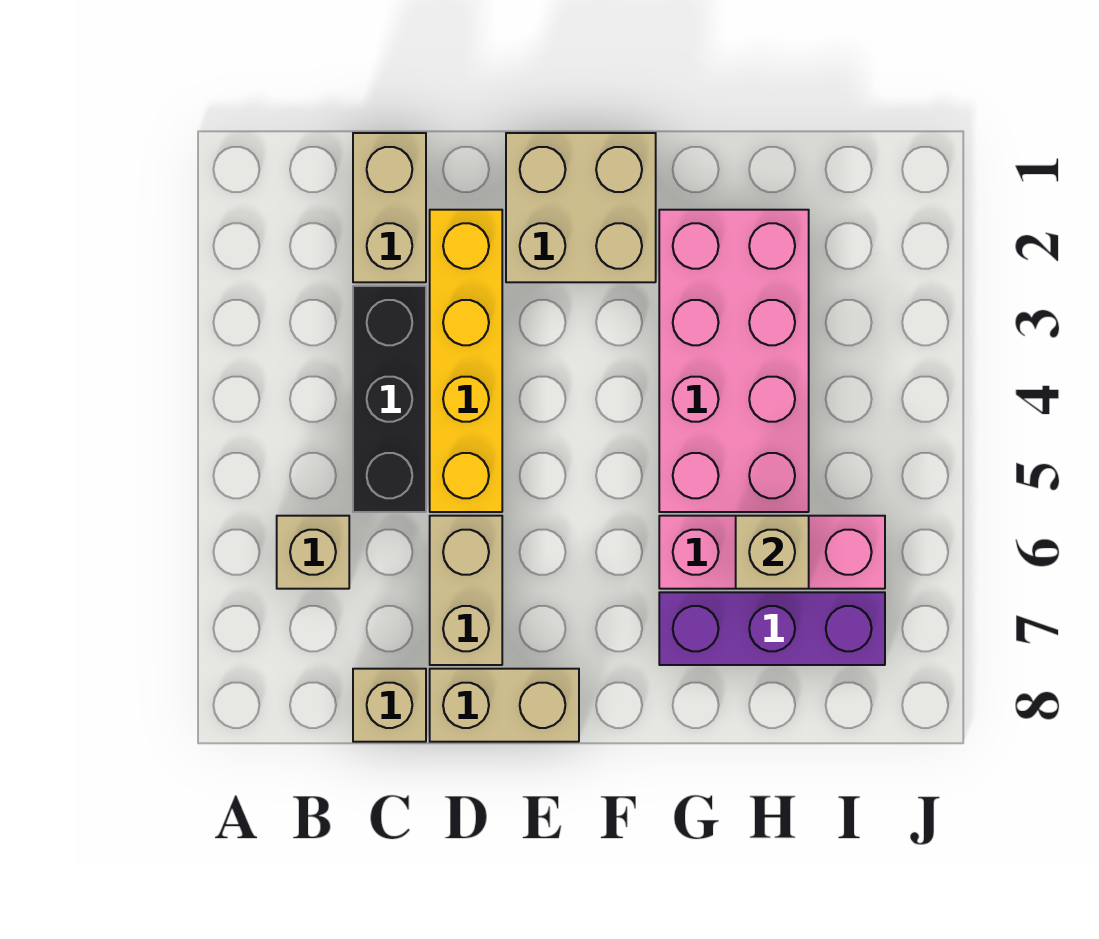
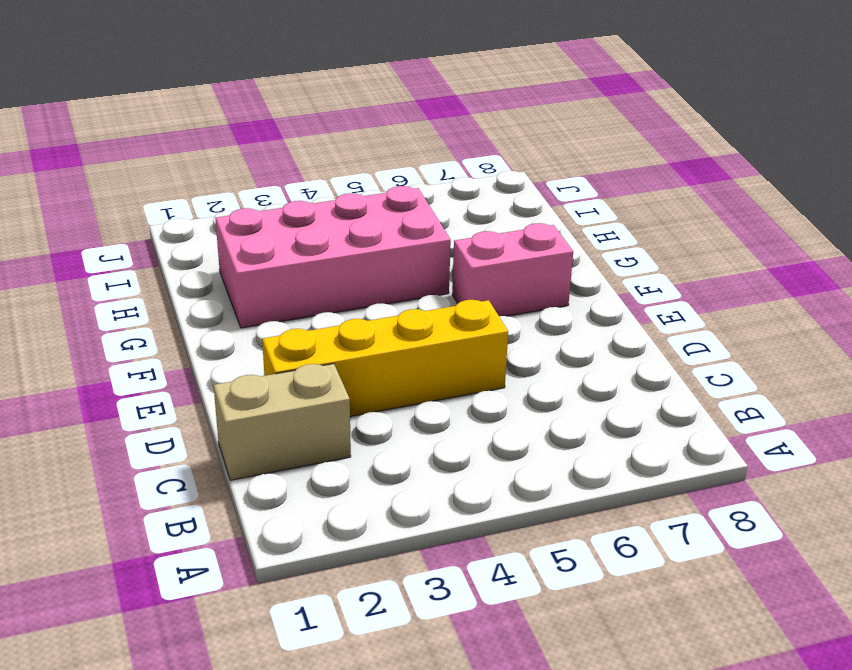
pink brick F6:F7 level 1 -> none
none -> tan brick B6 level 1
none -> black brick C3:C5 level 1
none -> tan brick C8 level 1

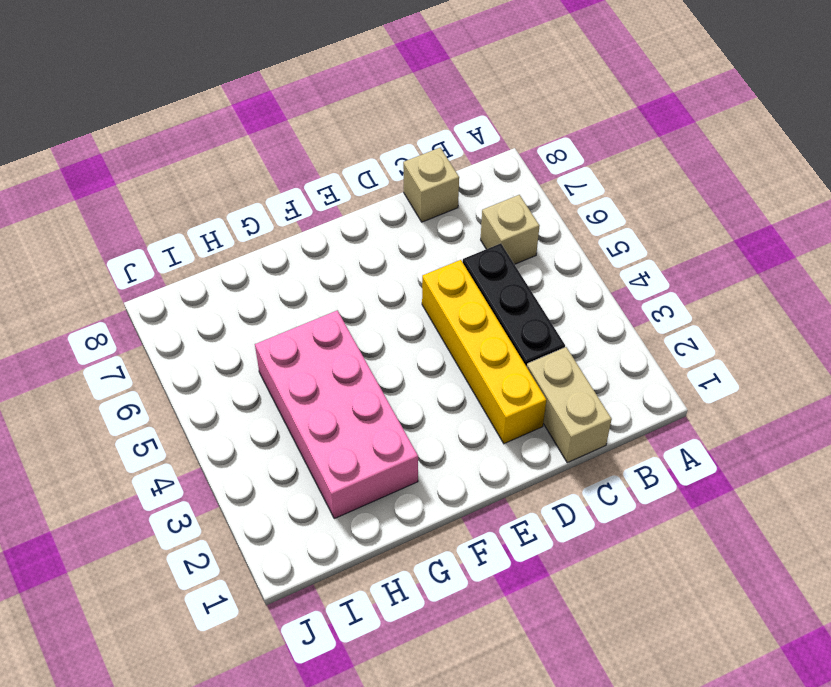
none -> tan brick D6:D7 level 1
none -> tan brick D8:E8 level 1
none -> tan brick E1:F2 level 1

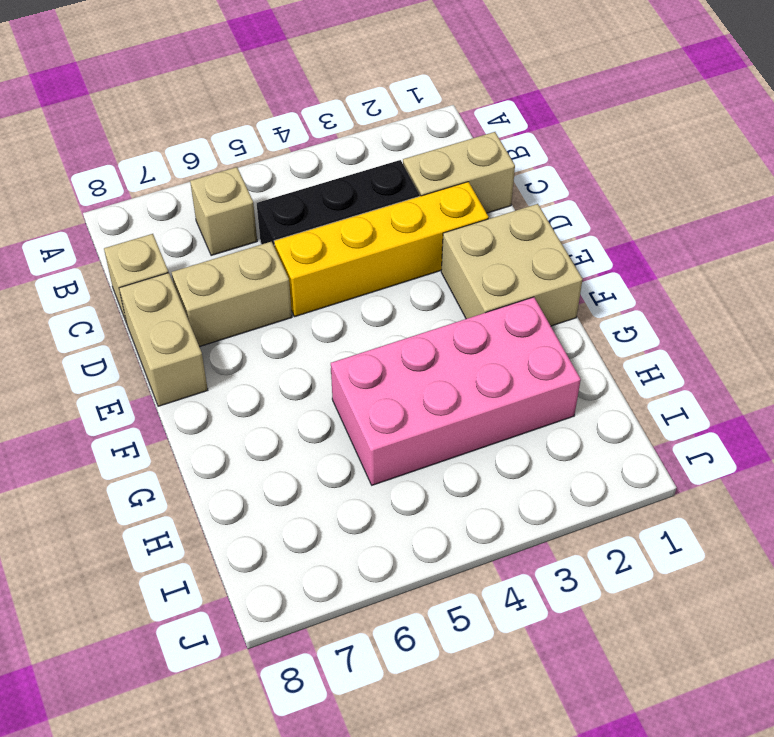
none -> pink brick G6:I6 level 1
none -> purple brick G7:I7 level 1
none -> tan brick H6 level 2

